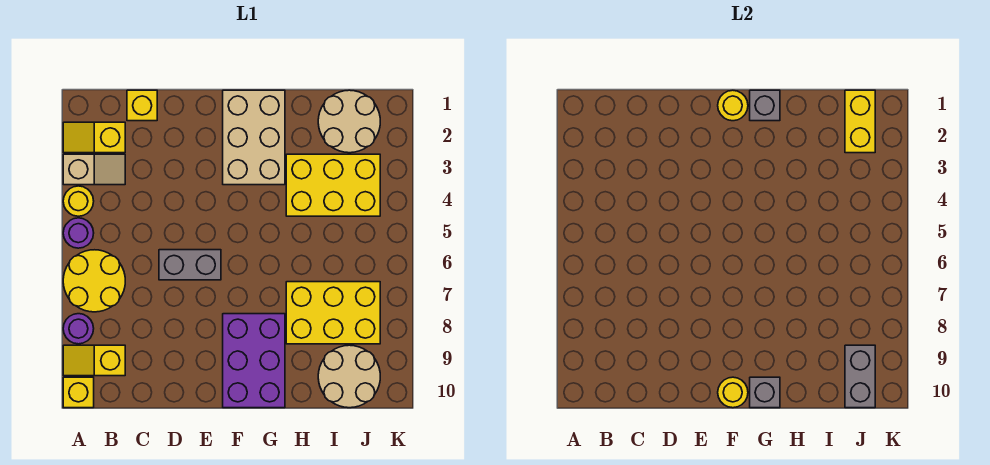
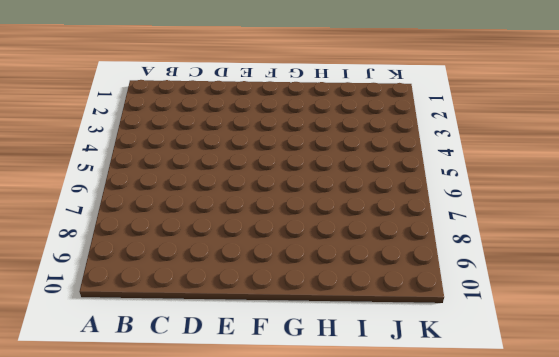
none -> yellow slope A2:B2 level 1 top B
none -> tan slope A3:B3 level 1 top A
none -> yellow round brick A4 level 1

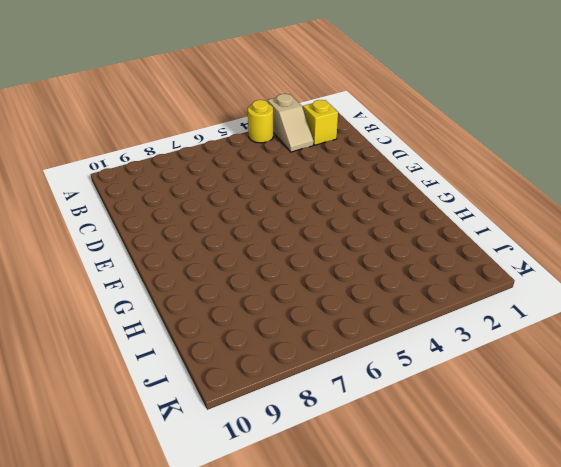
none -> purple round brick A5 level 1
none -> yellow round brick A6:B7 level 1
none -> purple round brick A8 level 1

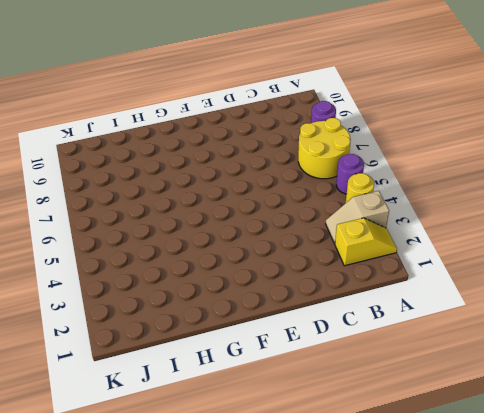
none -> yellow slope A9:B9 level 1 top B
none -> yellow brick A10 level 1
none -> yellow brick C1 level 1

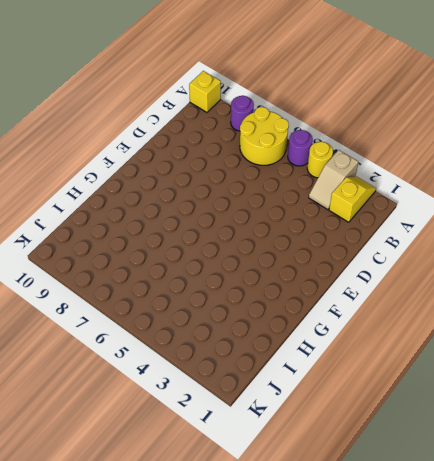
none -> yellow slope A9:B9 level 1 top B
none -> yellow brick C1 level 1
none -> grey brick D6:E6 level 1

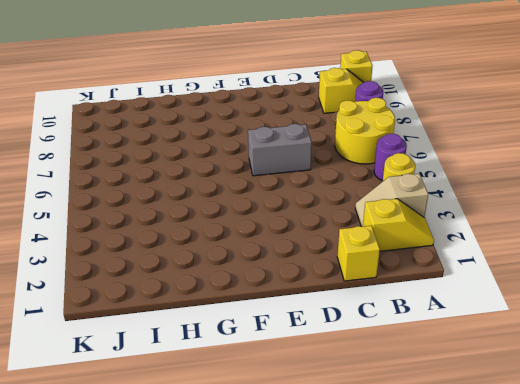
none -> tan brick F1:G3 level 1
none -> purple brick F8:G10 level 1
none -> yellow brick H3:J4 level 1

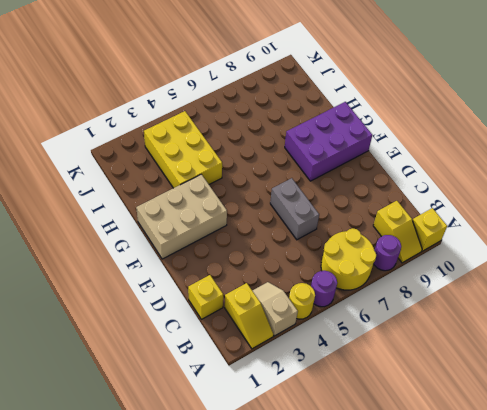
none -> yellow brick H7:J8 level 1
none -> tan round brick I1:J2 level 1
none -> tan round brick I9:J10 level 1

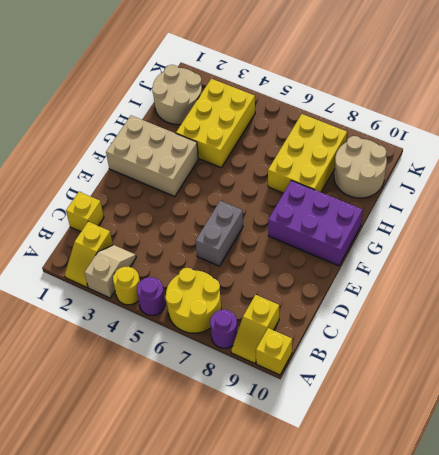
none -> yellow round brick F1 level 2
none -> yellow round brick F10 level 2
none -> grey brick G1 level 2

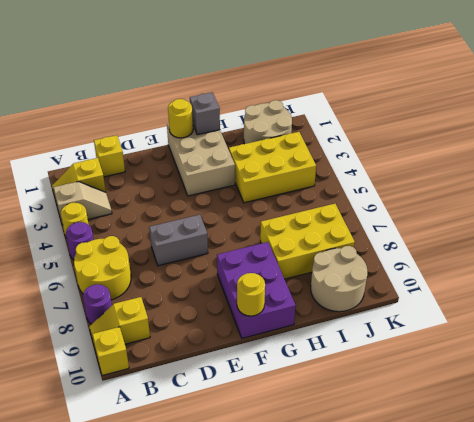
none -> grey brick G10 level 2
none -> yellow brick J1:J2 level 2
none -> grey brick J9:J10 level 2

